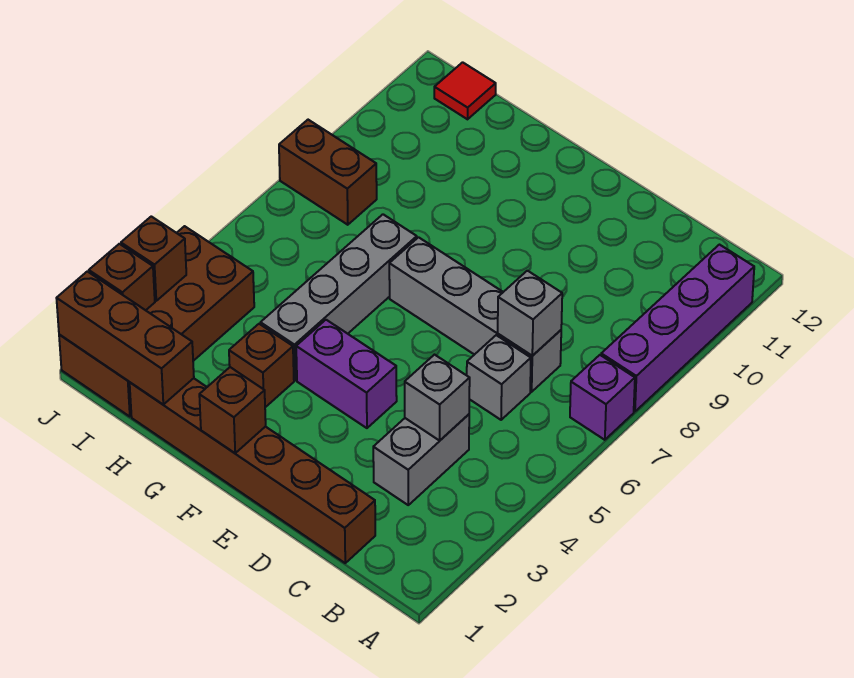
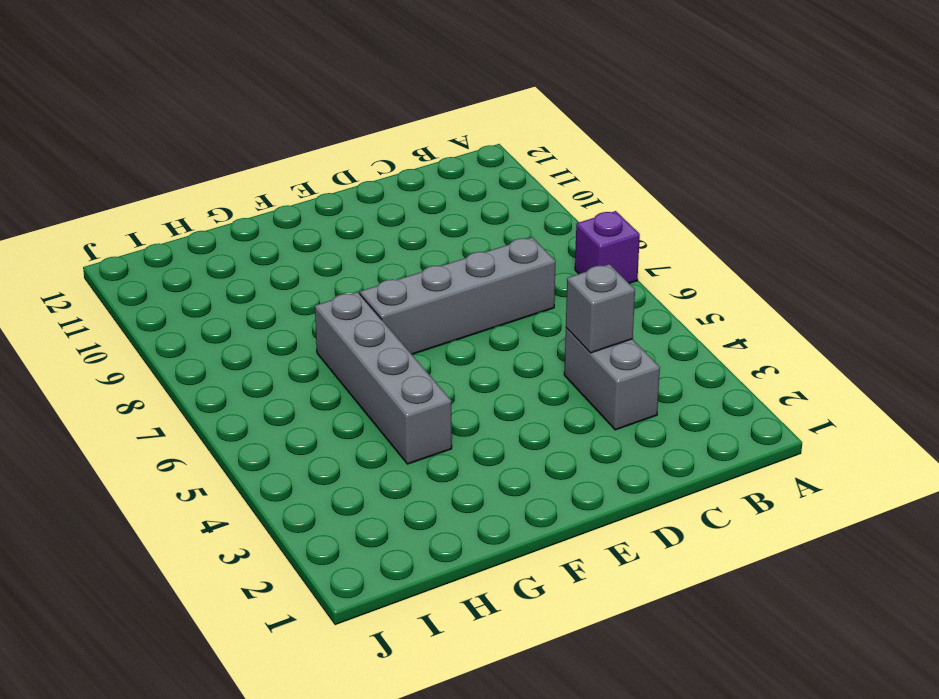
none -> purple brick A8:A11 level 1
none -> brown brick C1:H1 level 1
none -> grey brick C6 level 1

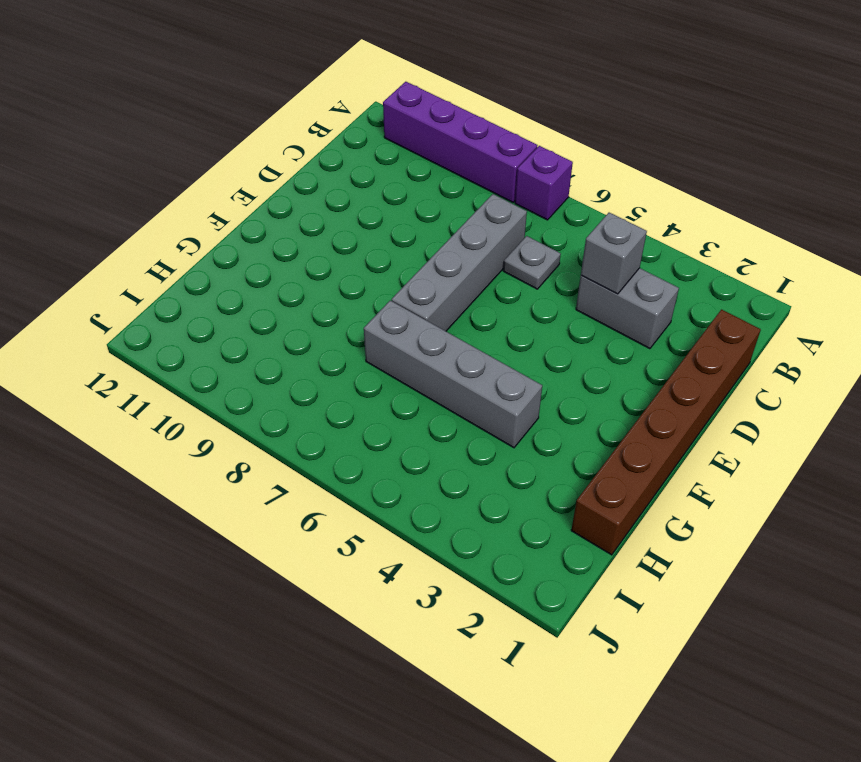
grey plate C6 level 1 -> grey brick C6 level 1
none -> purple brick E4:F4 level 1
none -> brown brick G3 level 1
none -> brown brick I1:J4 level 1

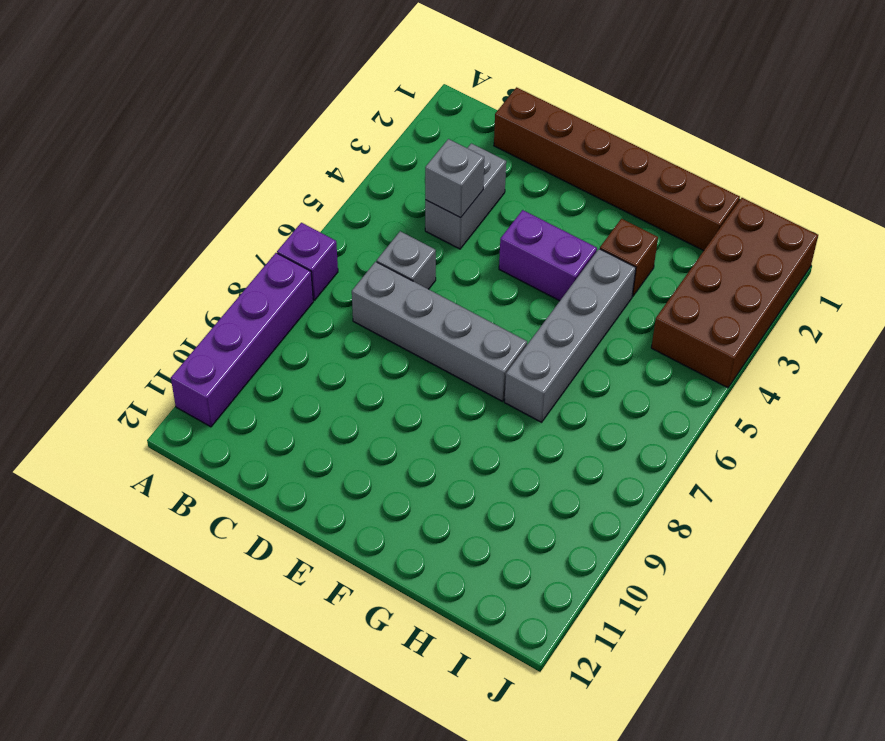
none -> brown brick I8:J8 level 1
none -> red tile I12 level 1
none -> grey brick C7 level 2

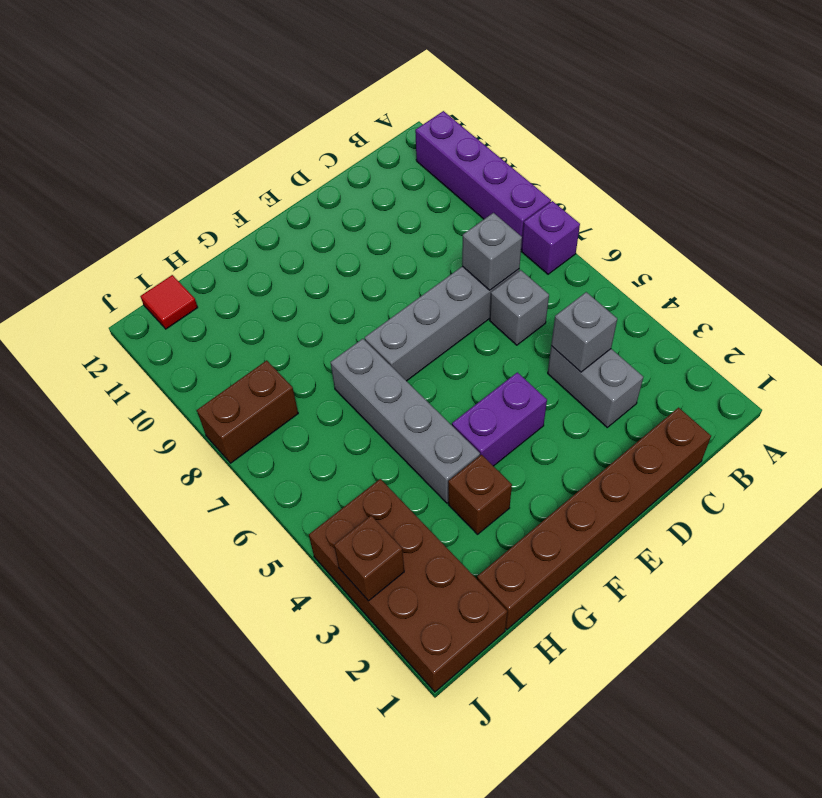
none -> brown brick F1 level 2
none -> brown brick H1:J1 level 2
none -> brown brick J2 level 2

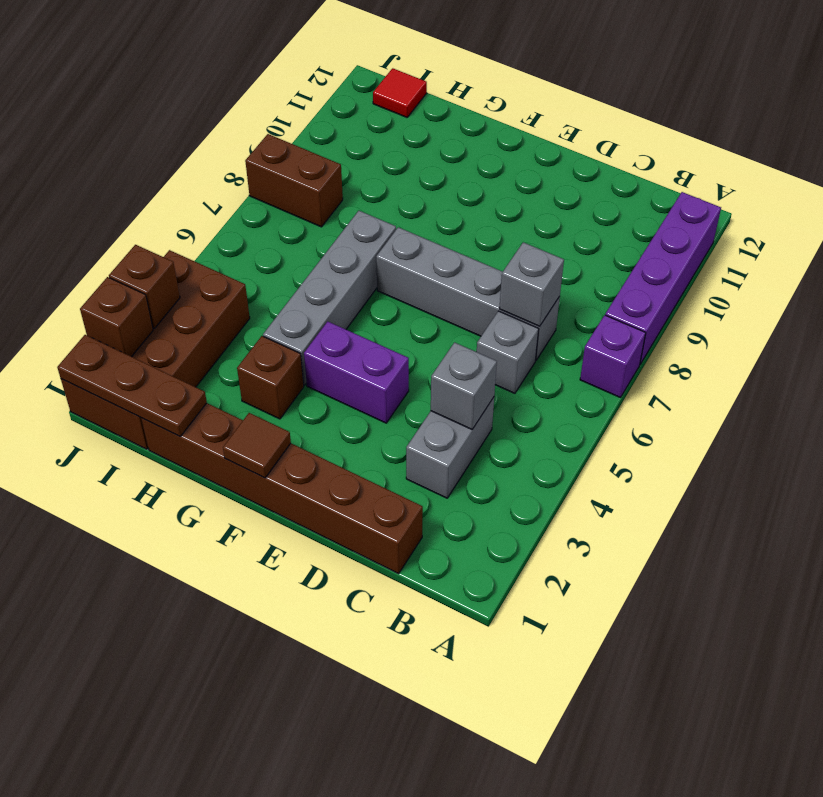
brown tile F1 level 2 -> brown brick F1 level 2
brown plate H1:J1 level 2 -> brown brick H1:J1 level 2

